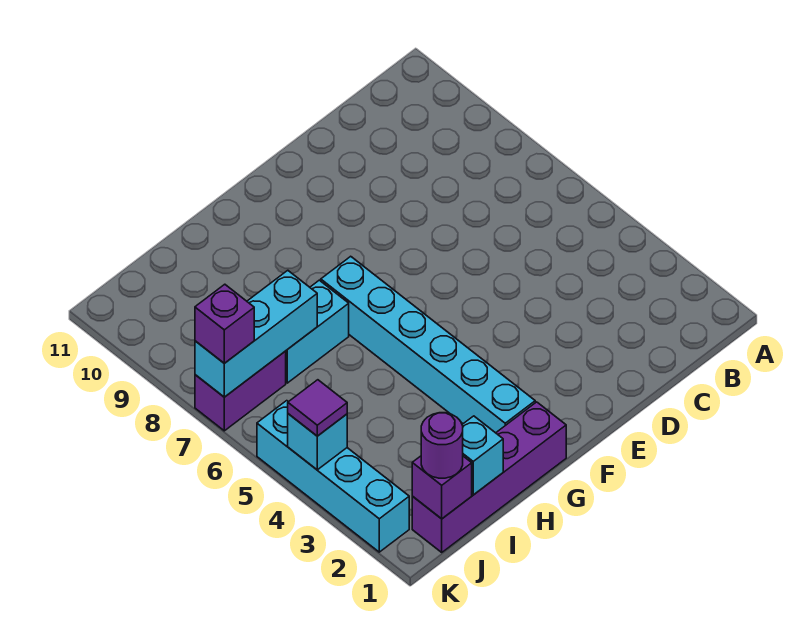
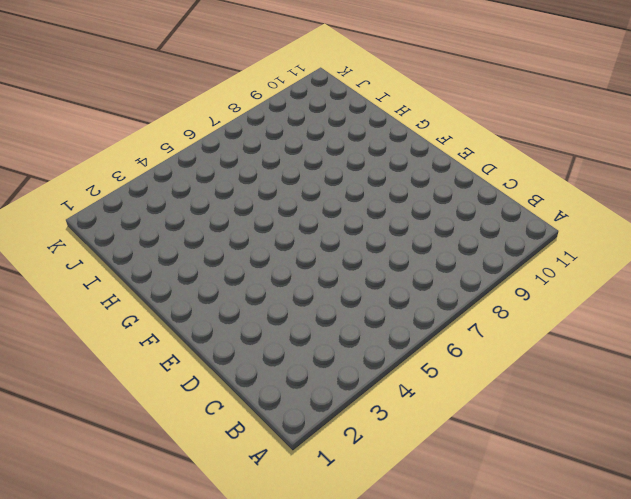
none -> purple brick G1:J1 level 1
none -> cyan brick G2:G7 level 1
none -> cyan brick H7:I7 level 1

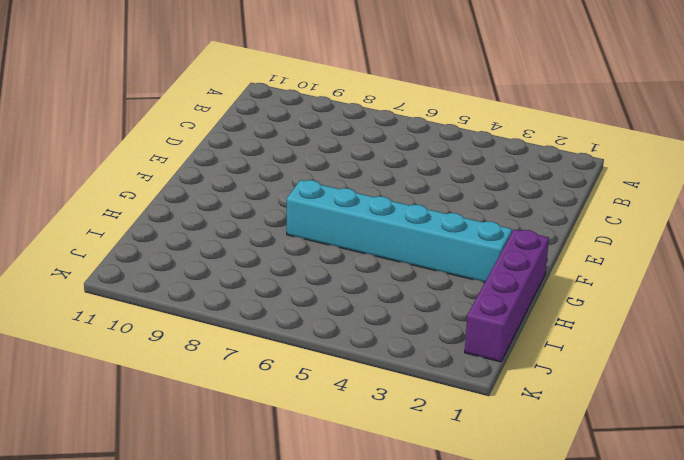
none -> cyan brick H7:I7 level 1
none -> purple brick J7:K7 level 1
none -> cyan brick K2:K5 level 1

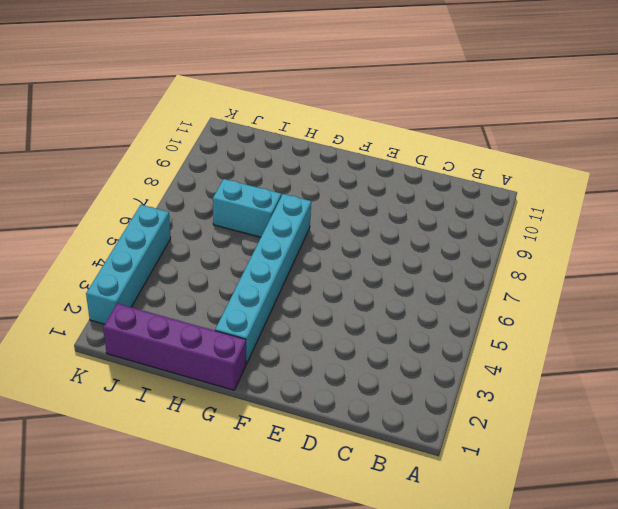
none -> purple brick J7:K7 level 1
none -> cyan brick I1 level 2
none -> cyan brick I7:K7 level 2

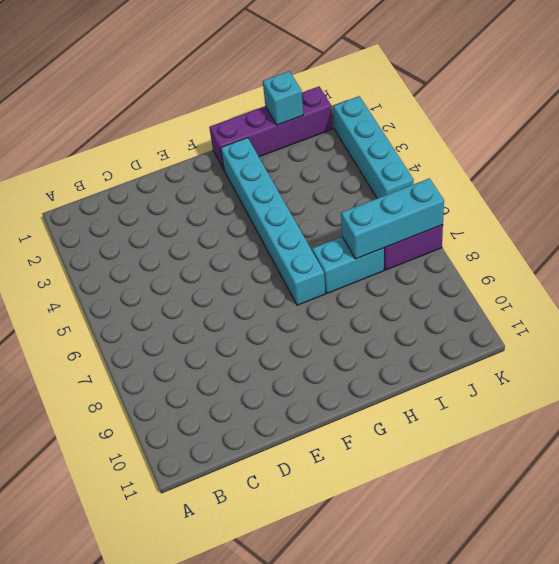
none -> purple brick J1 level 2
none -> cyan brick K4 level 2
none -> purple round brick J1 level 3

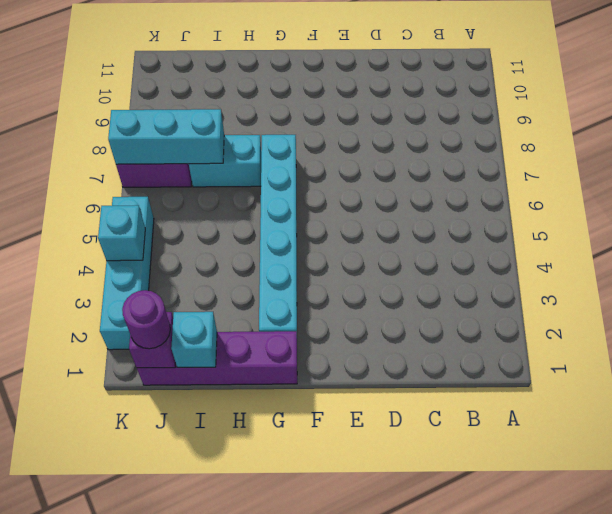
none -> purple tile K4 level 3
none -> purple brick K7 level 3

